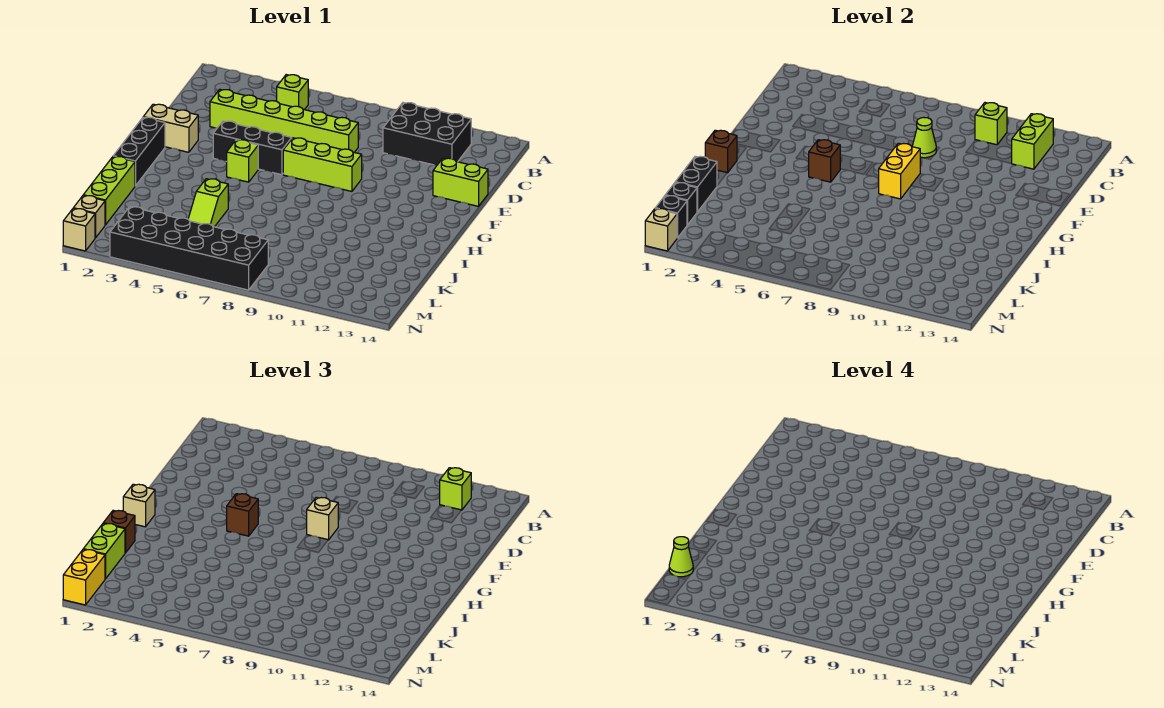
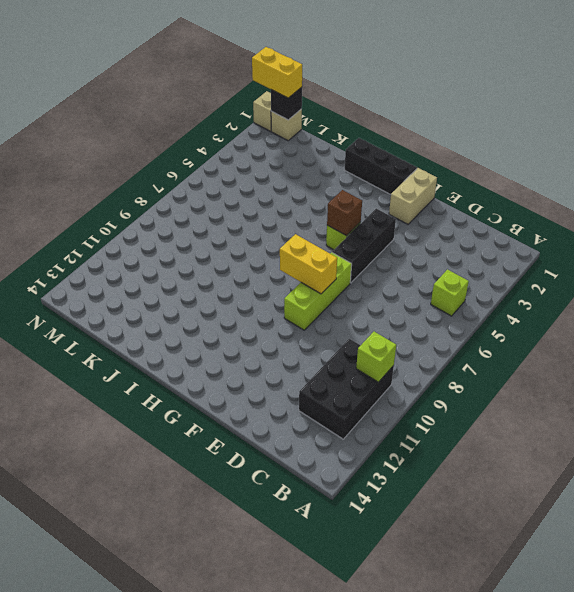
none -> lime brick D3:D8 level 1
none -> lime brick E13:E14 level 1
none -> lime brick J1:L1 level 1
none -> lime slope J5:K5 level 1 top J

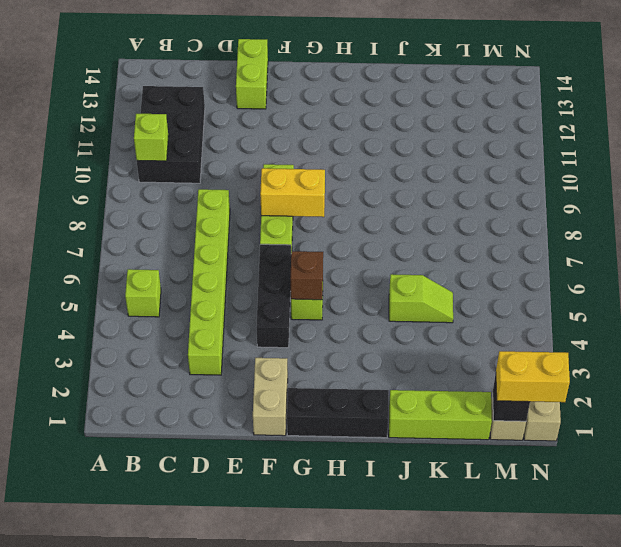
none -> black brick M3:N8 level 1
none -> lime brick B12:C12 level 2
none -> lime cone D8 level 2
none -> brown brick H1 level 2

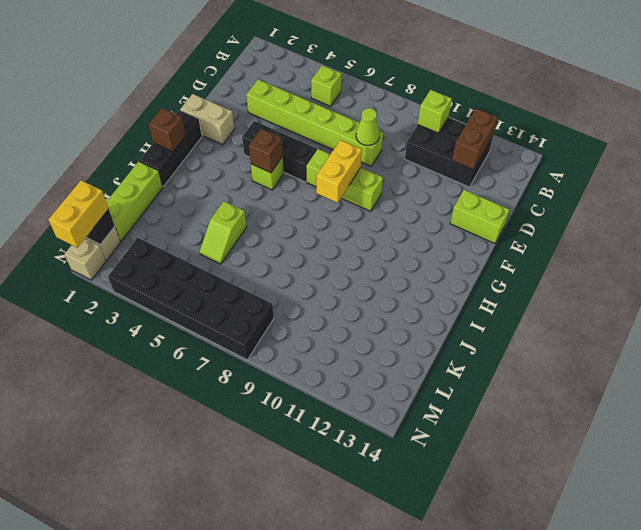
brown brick B12:C12 level 2 -> lime brick B12:C12 level 2
none -> black brick J1:K1 level 2
none -> black brick L1 level 2
none -> tan brick N1 level 2
none -> lime brick B12 level 3

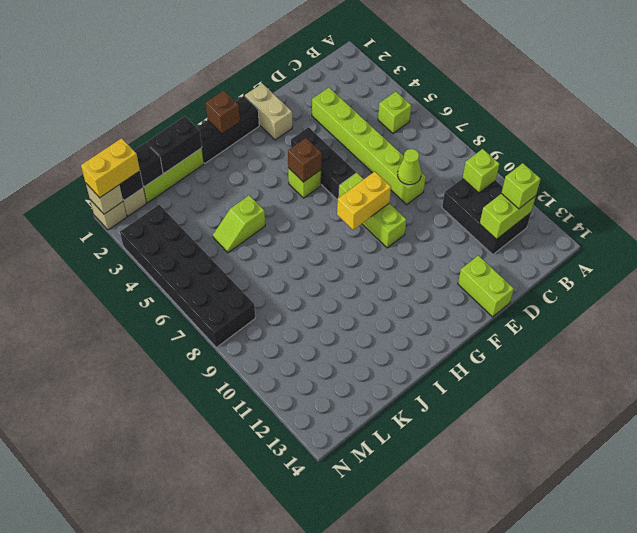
none -> tan brick F8 level 3
none -> brown brick G5 level 3
none -> tan brick H1 level 3
none -> brown brick J1 level 3

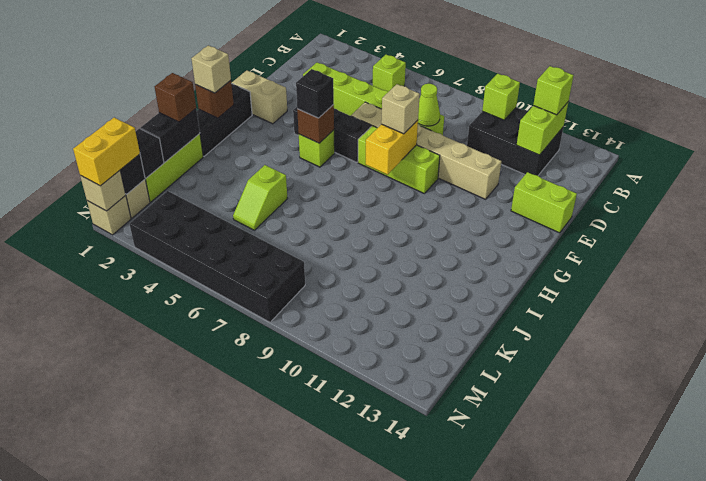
tan brick E6:E11 level 1 -> none
black brick G5 level 3 -> brown brick G5 level 3
none -> lime brick K1:L1 level 3
none -> lime cone L1 level 4

